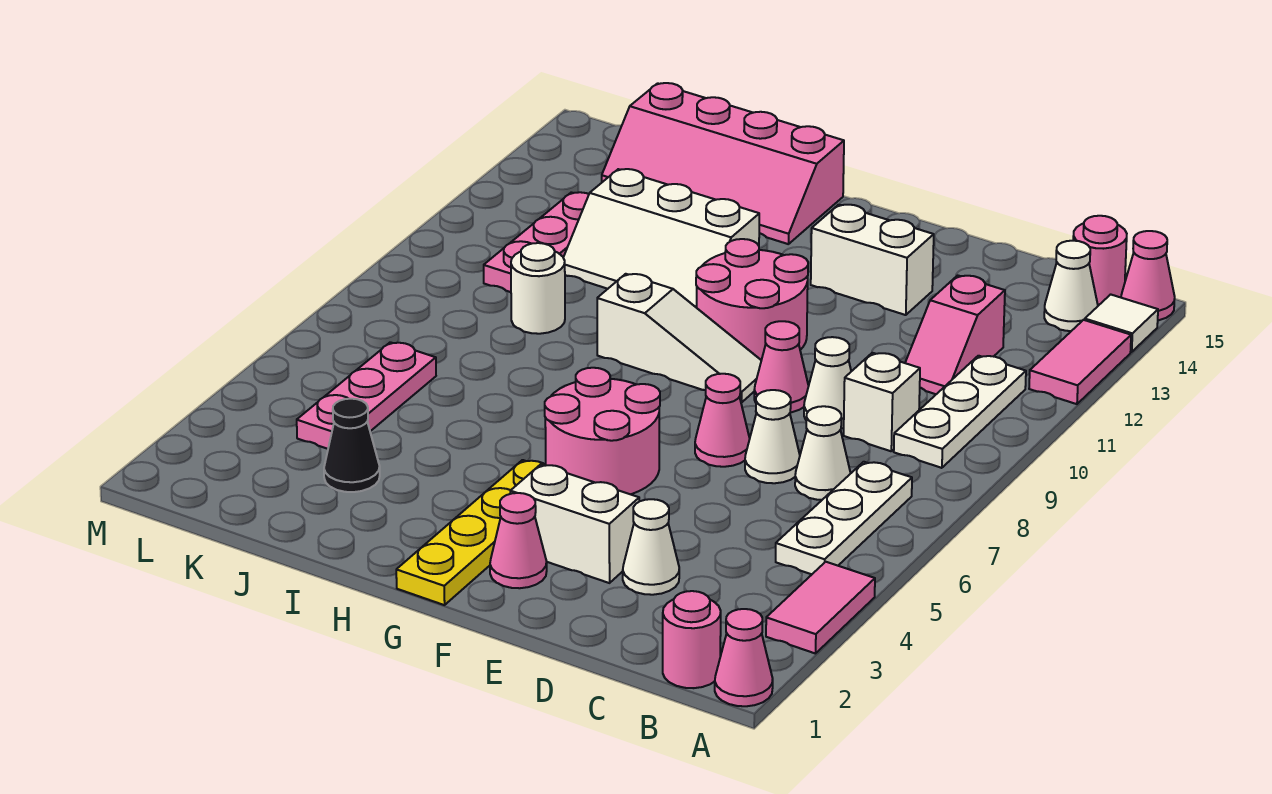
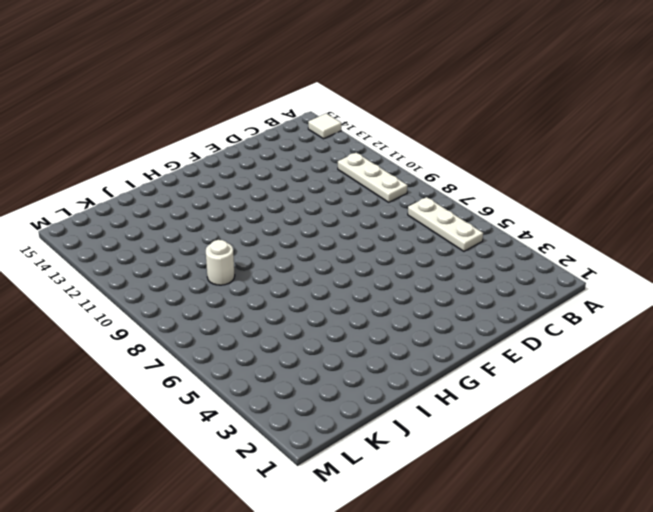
none -> pink cone A1 level 1
none -> pink tile A3:A4 level 1
none -> pink tile A12:A13 level 1
none -> pink cone A15 level 1

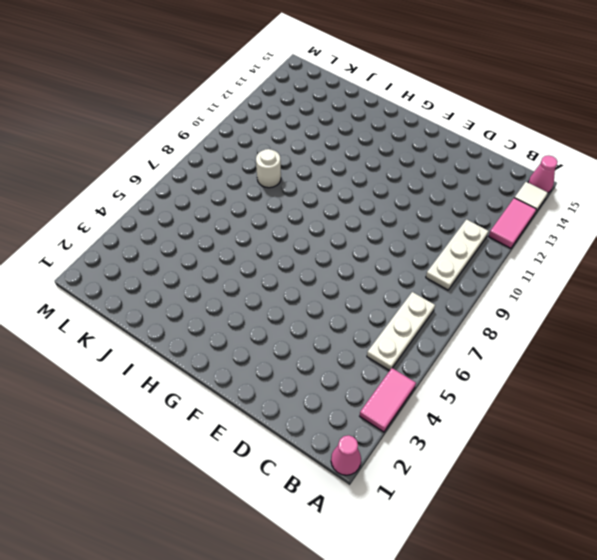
none -> pink round brick B1 level 1
none -> white cone B14 level 1
none -> pink round brick B15 level 1
none -> white cone C7 level 1

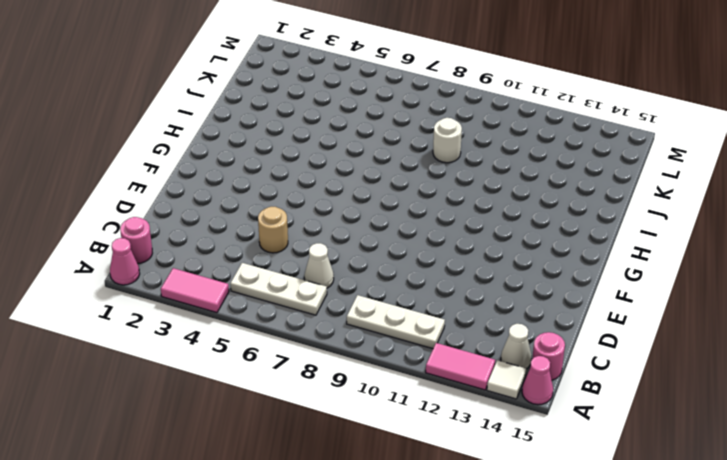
tan round brick D5 level 1 -> none
none -> white brick C9 level 1
none -> pink slope C11:C12 level 1 top 12
none -> white cone D3 level 1
none -> white cone D7 level 1

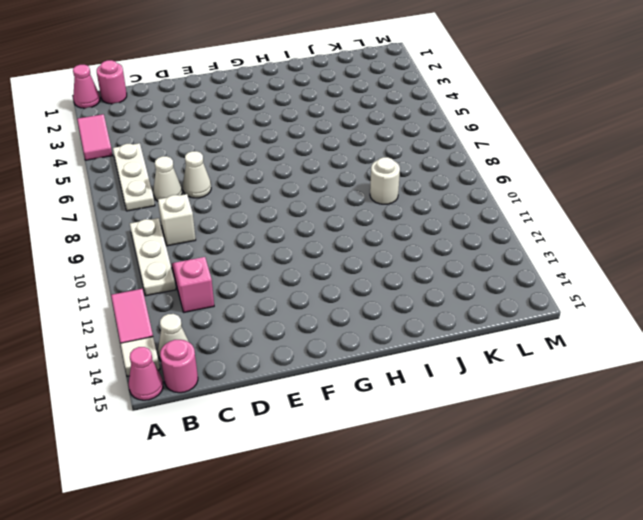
none -> white cone D3 level 1
none -> white cone D9 level 1
none -> white brick E3:F3 level 1
none -> pink cone E7 level 1

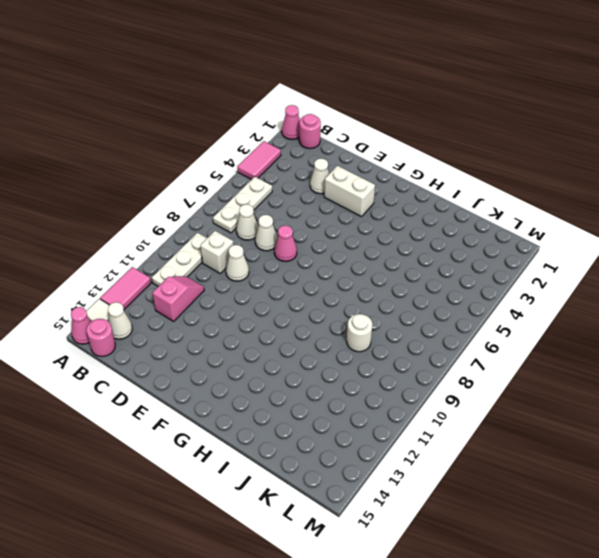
none -> pink cone E9 level 1
none -> white brick E13:F13 level 1
none -> pink cone F2 level 1
none -> pink round brick F5:G6 level 1

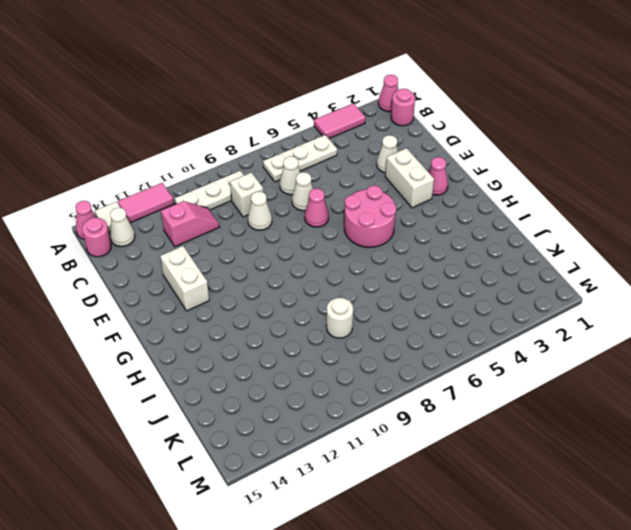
none -> pink cone E9 level 1
none -> white slope F9:H9 level 1 top H
none -> pink round brick F10:G11 level 1
none -> yellow plate G1:G4 level 1

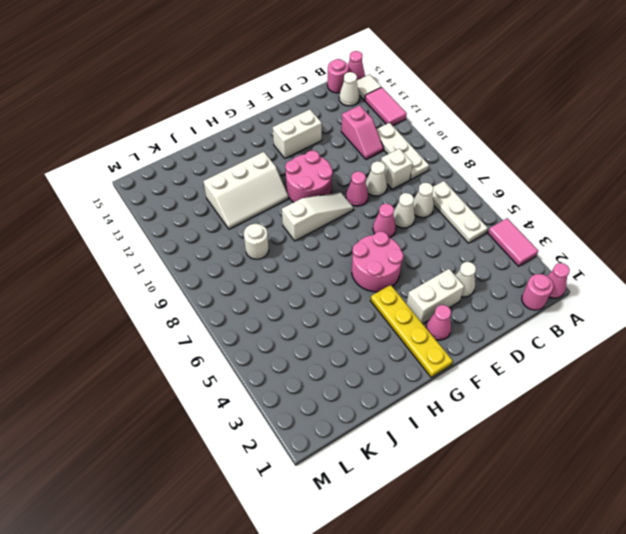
none -> pink slope H14:K15 level 1 top 15
none -> black cone J3 level 1
none -> pink plate K4:K6 level 1
none -> pink plate K10:K12 level 1

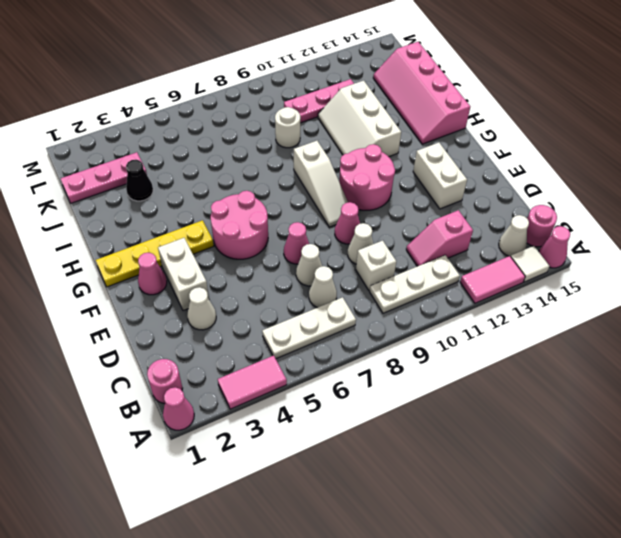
pink plate K1:K3 level 1 -> pink plate K4:K6 level 1

